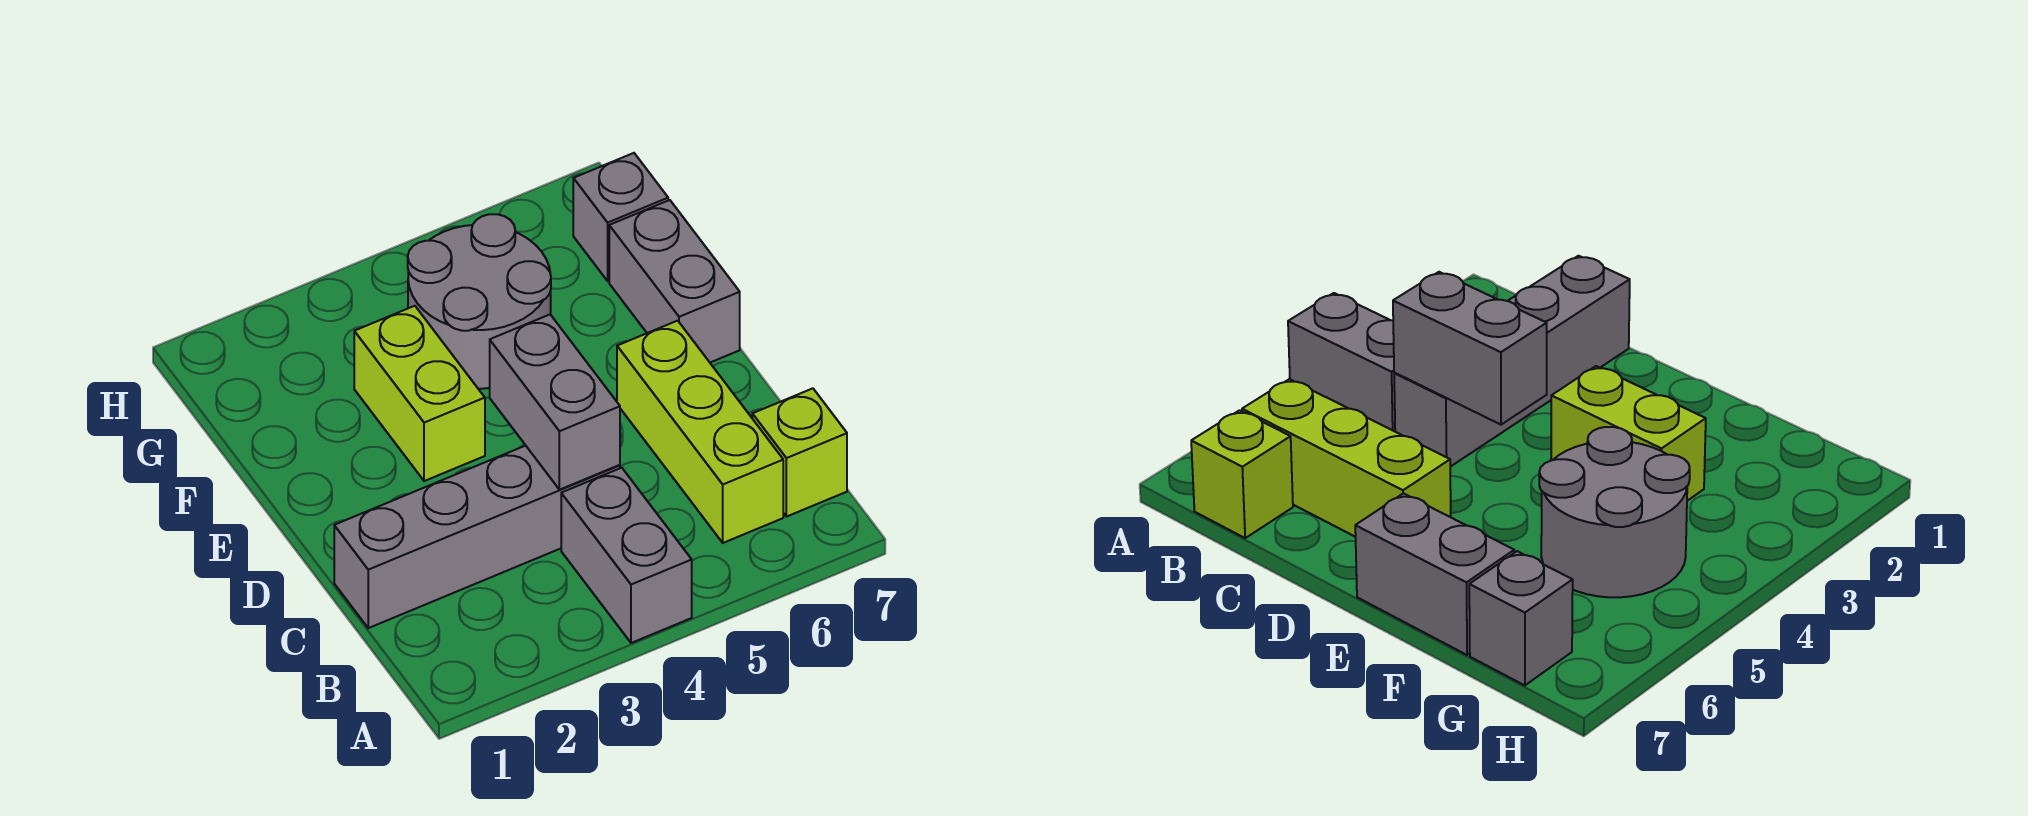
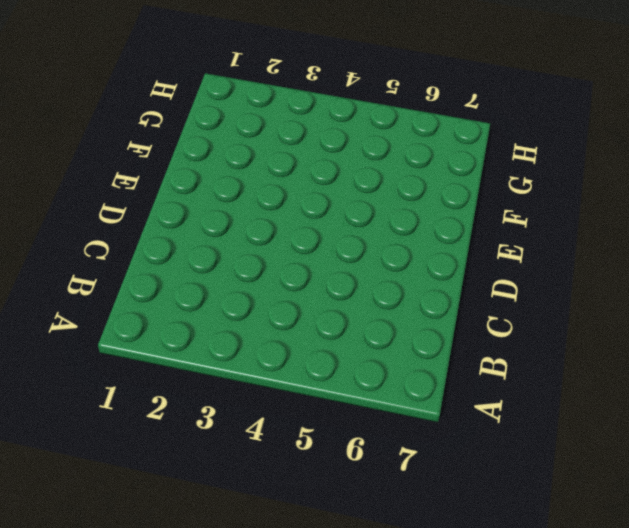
none -> grey brick A4:B4 level 1
none -> lime brick B6:D6 level 1

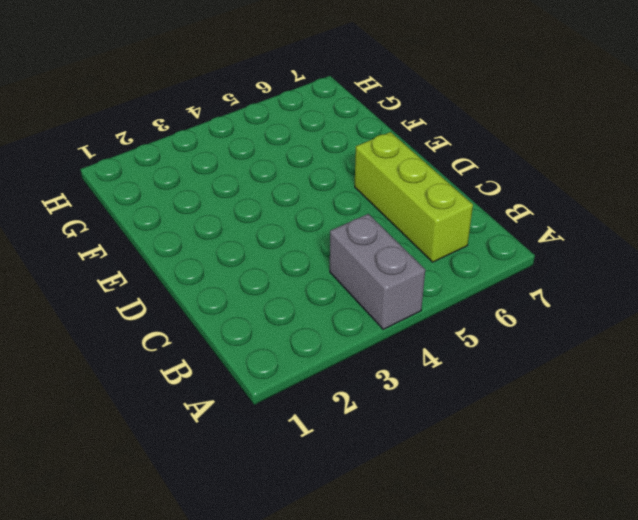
none -> lime brick B7 level 1
none -> grey brick C1:C4 level 1

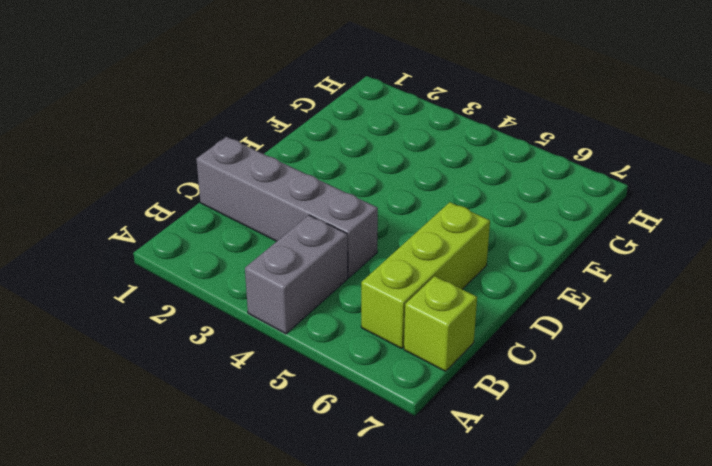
none -> lime brick E3:F3 level 1
none -> grey brick E7:F7 level 1

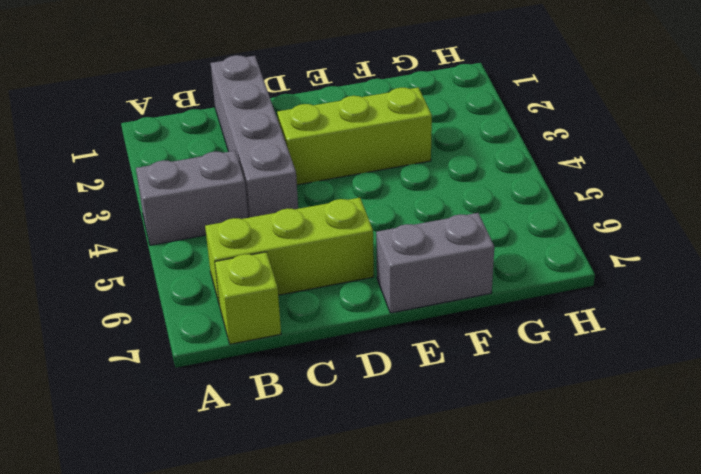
lime brick D3:F3 level 1 -> lime brick E3:F3 level 1
none -> grey round brick F4:G5 level 1
none -> grey brick G7 level 1

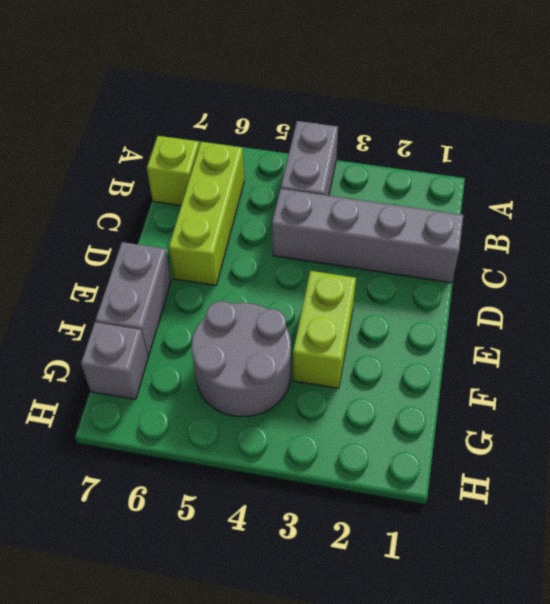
none -> grey brick C4:D4 level 2

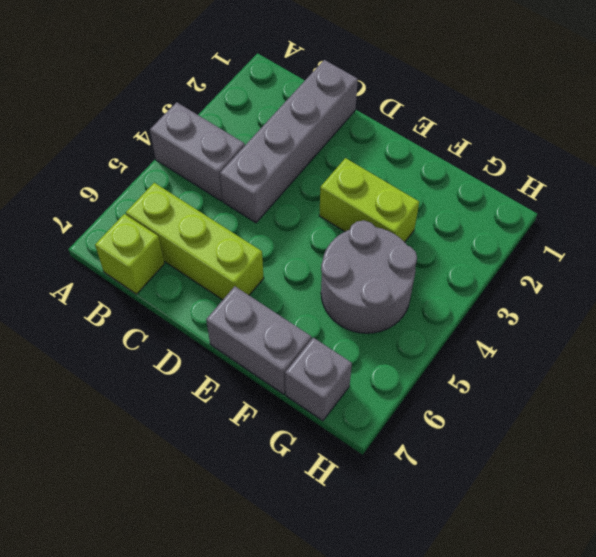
none -> grey brick C4:D4 level 2

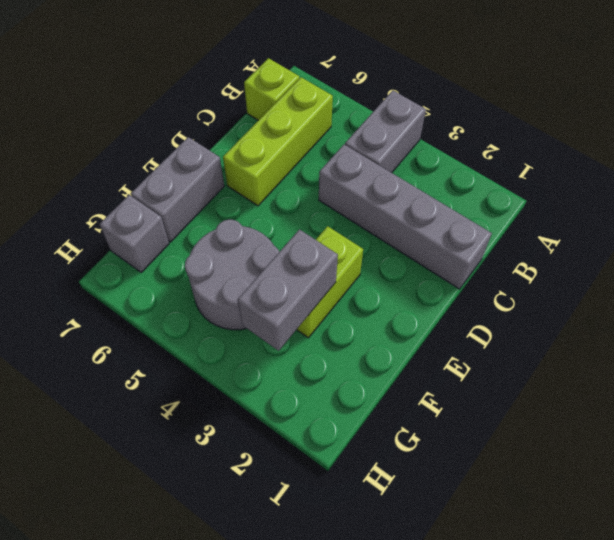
grey brick F3:G3 level 2 -> grey brick C4:D4 level 2

